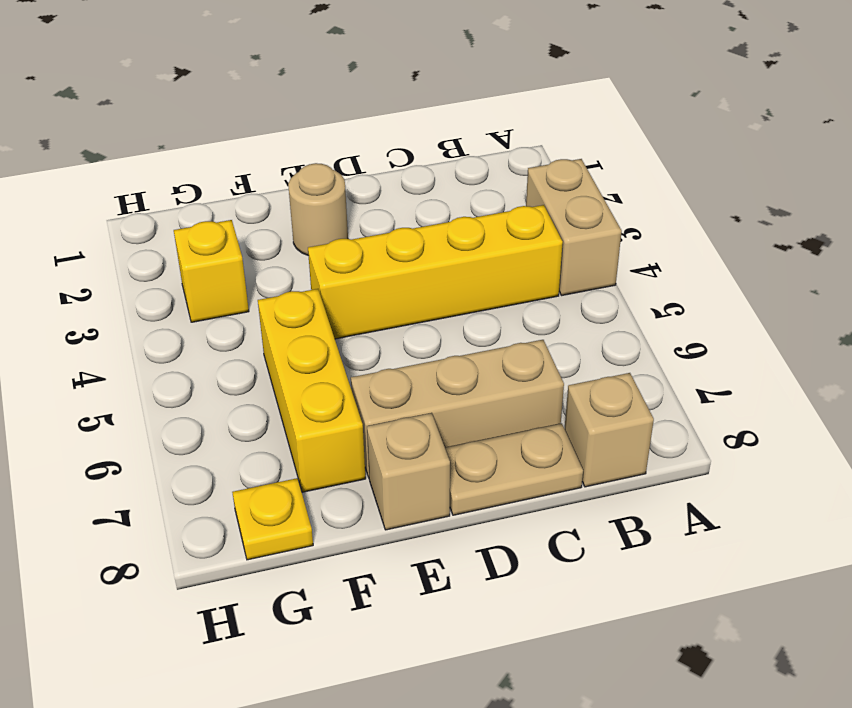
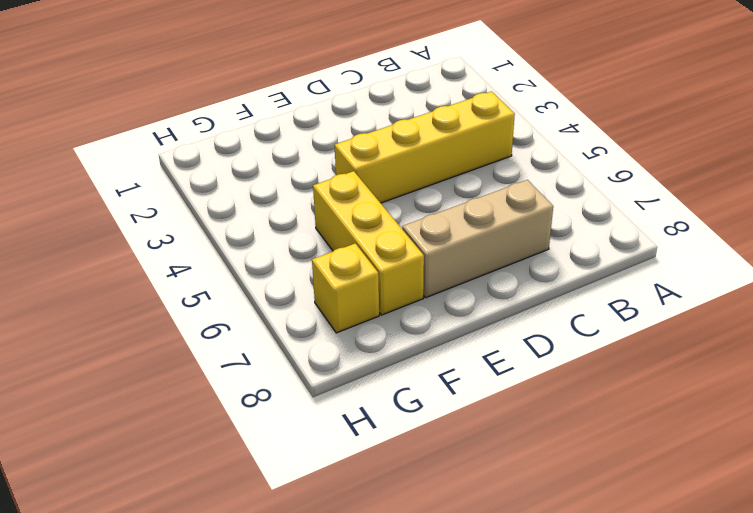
yellow brick G7 level 1 -> yellow brick G3 level 1
none -> tan brick A3:A4 level 1
none -> tan brick B8 level 1

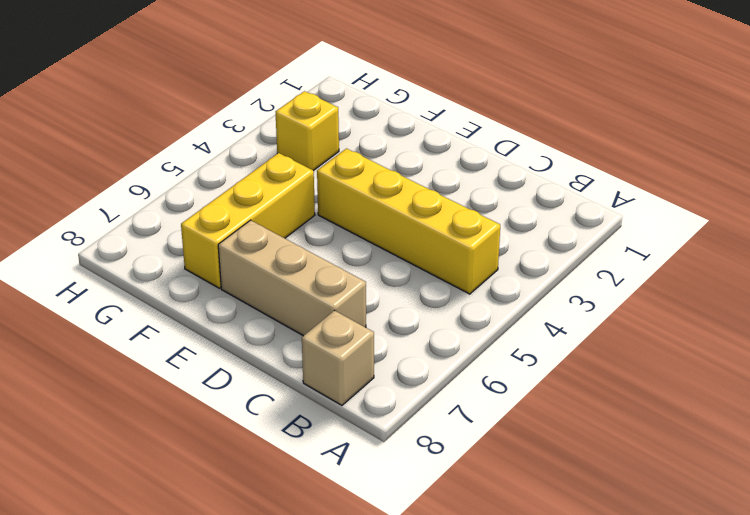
none -> tan brick A3:A4 level 1
none -> tan plate C8:D8 level 1

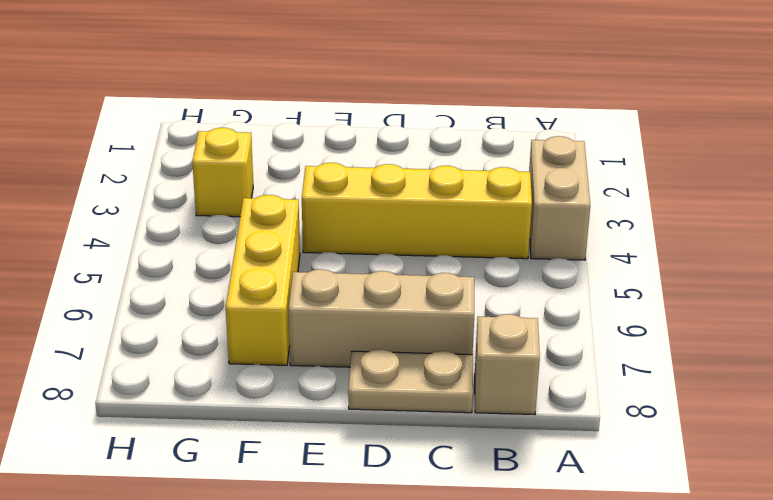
none -> tan round brick E2 level 1
none -> tan brick E8 level 1

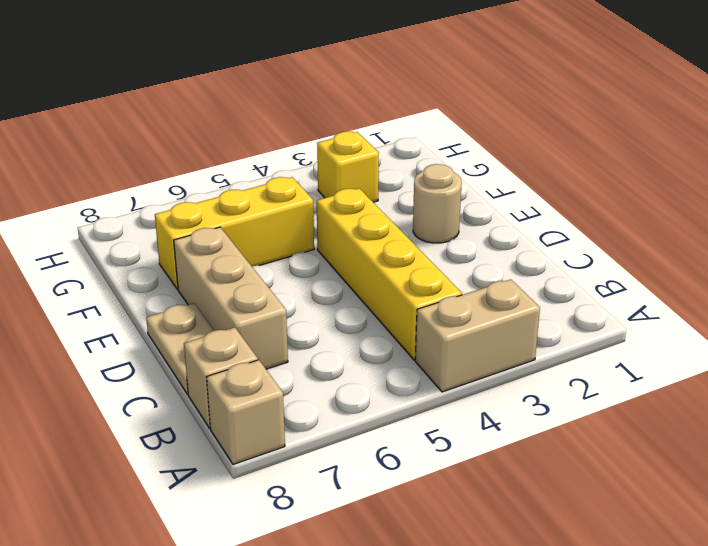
tan brick A8 level 1 -> tan brick E8 level 1
none -> yellow plate G8 level 1

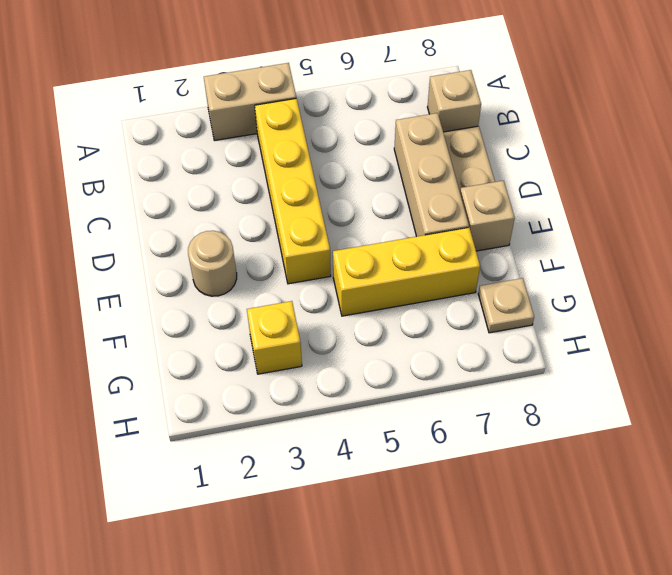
tan plate G8 level 1 -> yellow plate G8 level 1

